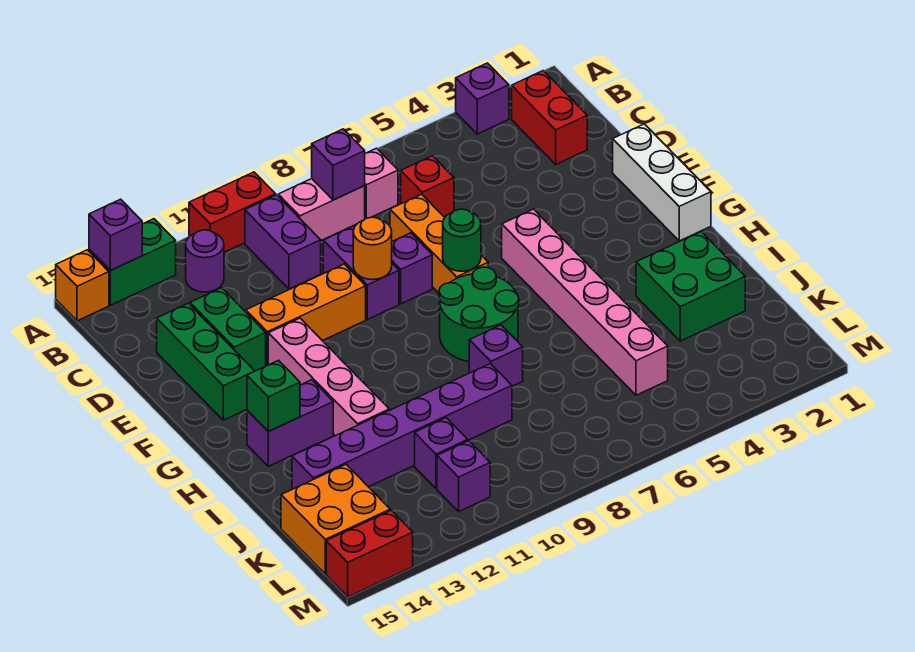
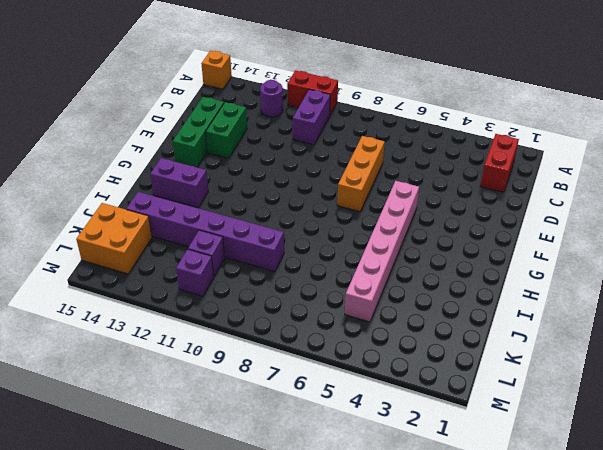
none -> purple brick A3 level 1
none -> green brick A13:A14 level 1
none -> pink brick B7 level 1
none -> pink brick B8:B9 level 1

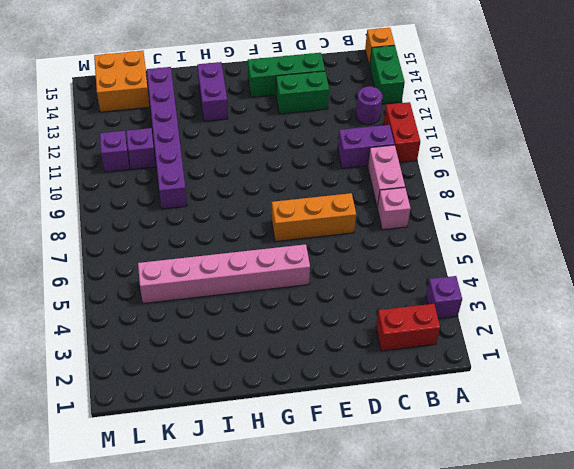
none -> red brick C6 level 1
none -> purple brick D9:E9 level 1
none -> white brick E1:G1 level 1
none -> purple brick E8 level 1

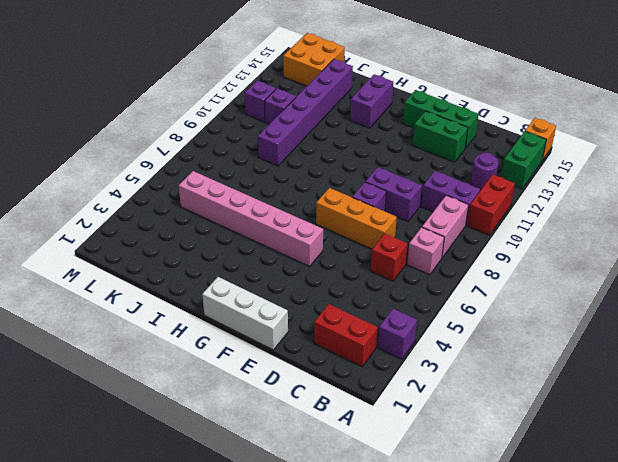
none -> orange brick E10:E12 level 1
none -> pink brick F12:I12 level 1
none -> green round brick G7:H8 level 1
none -> green brick I2:J3 level 1

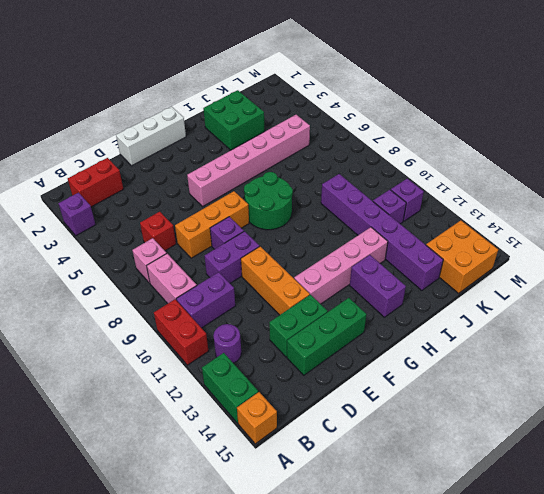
none -> purple brick I8 level 1
none -> red brick M14:M15 level 1
none -> purple brick A14 level 2
none -> purple brick B8 level 2

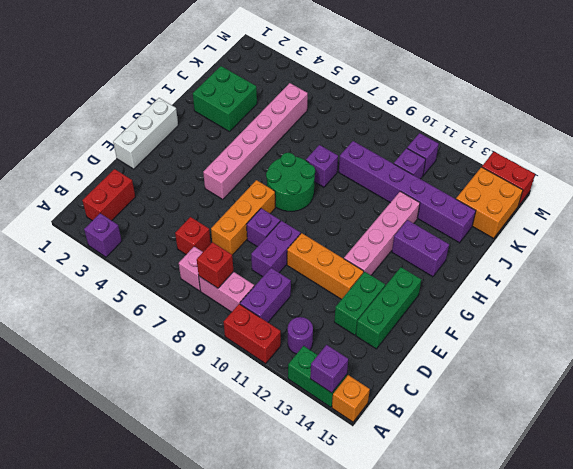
red brick B8 level 2 -> purple brick B8 level 2
none -> orange round brick E9 level 2
none -> green round brick F7 level 2
none -> green brick H14 level 2

